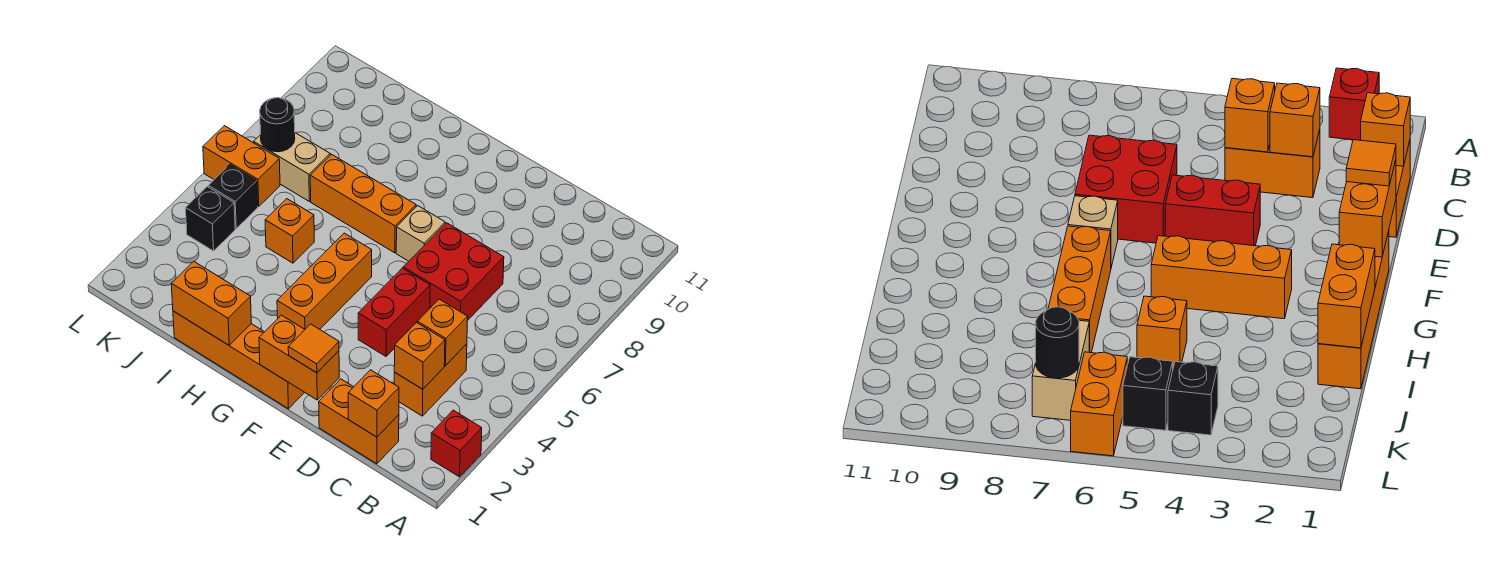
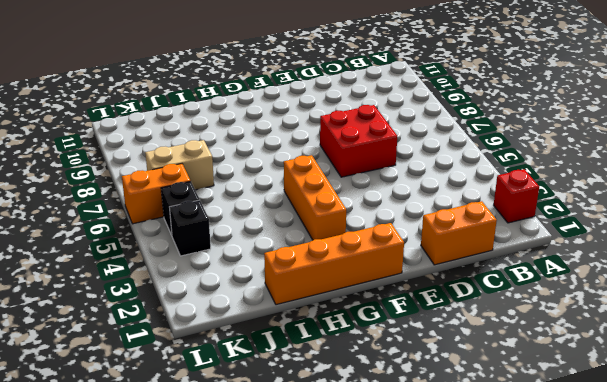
none -> orange brick C3:C4 level 1
none -> red brick E4:E5 level 1
none -> tan brick F7 level 1

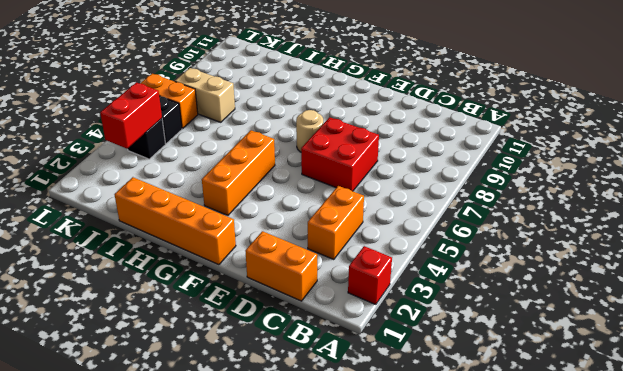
tan round brick F7 level 1 -> tan brick F7 level 1
red brick K3:K4 level 2 -> red brick E4:E5 level 1
none -> orange brick G7:I7 level 1
none -> orange brick I5 level 1
none -> orange brick C1 level 2

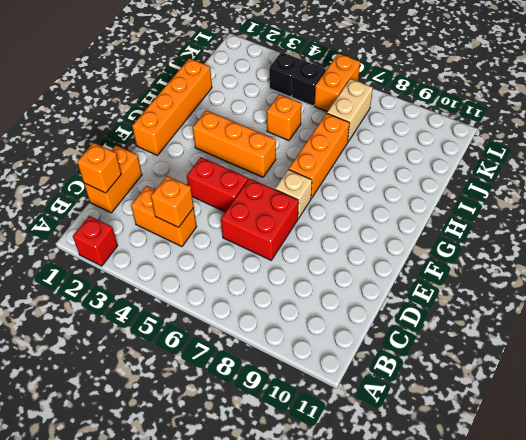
none -> orange brick C3 level 2
none -> orange brick E1:F1 level 2
none -> orange brick H1:I1 level 2

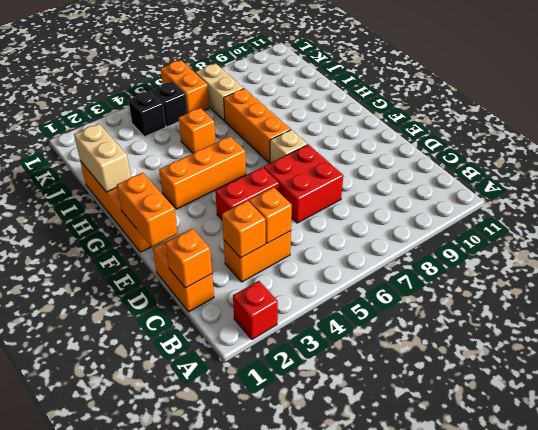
tan brick H1:I1 level 2 -> orange brick H1:I1 level 2
none -> black round brick K7 level 2
none -> orange tile E1 level 3

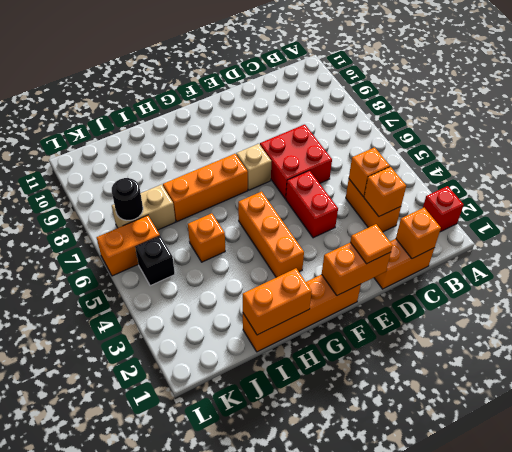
none -> black brick K4 level 1

